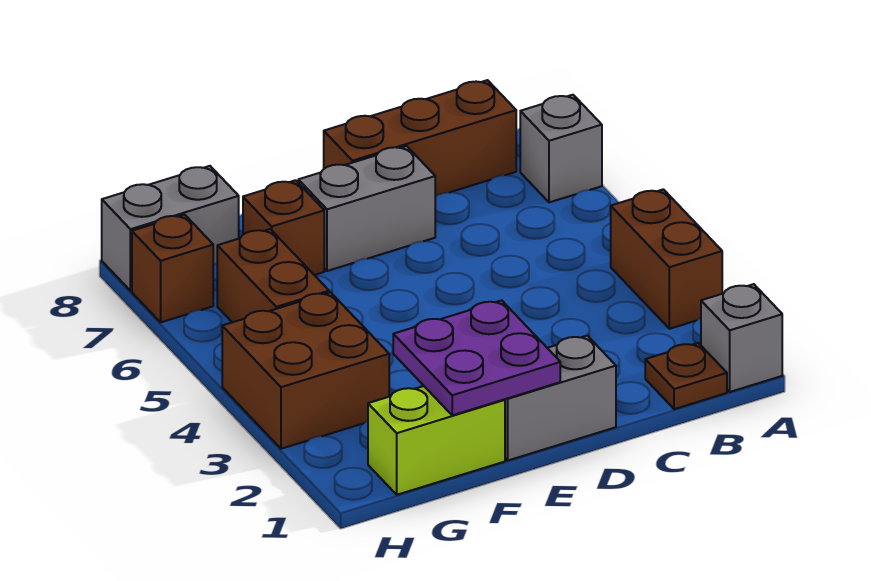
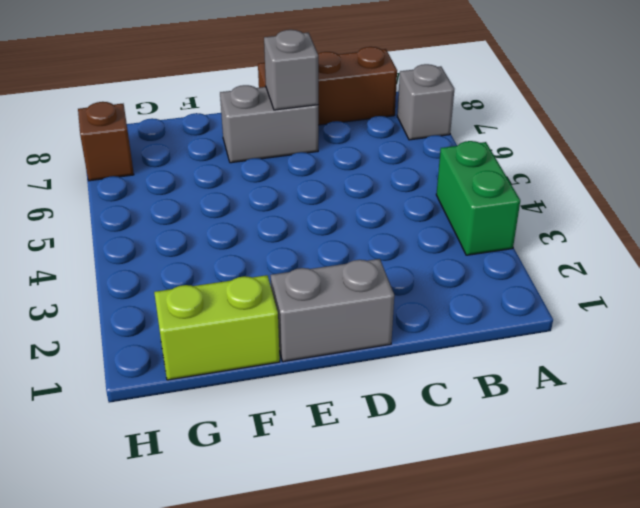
green brick A3:A4 level 1 -> brown brick A3:A4 level 1
grey brick D7 level 2 -> grey brick A1 level 1
none -> brown plate B1 level 1
none -> brown brick F7 level 1
none -> brown brick G3:H4 level 1

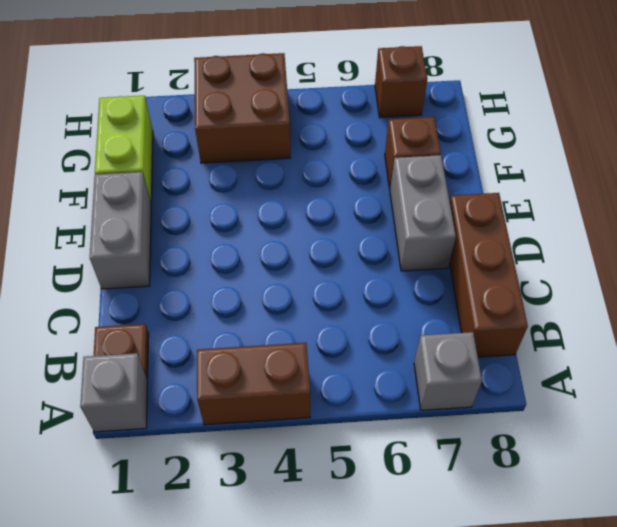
none -> brown brick G5:G6 level 1
none -> grey brick G8:H8 level 1
none -> purple plate E1:F2 level 2

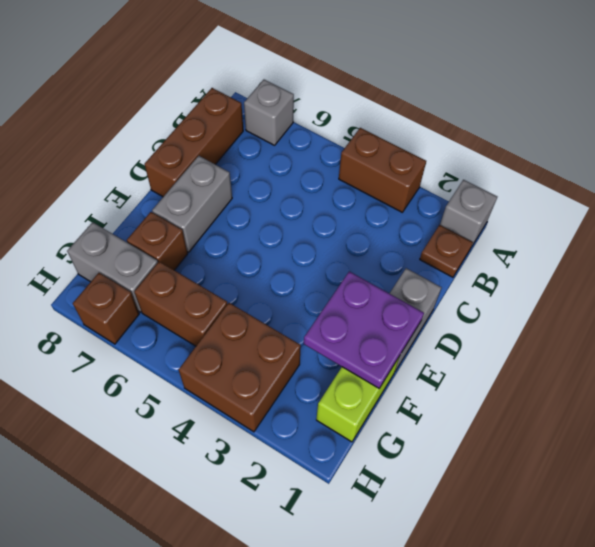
grey brick G7:G8 level 1 -> grey brick G8:H8 level 1

